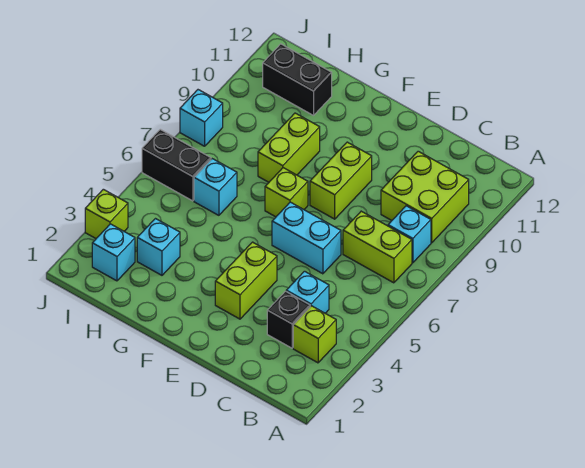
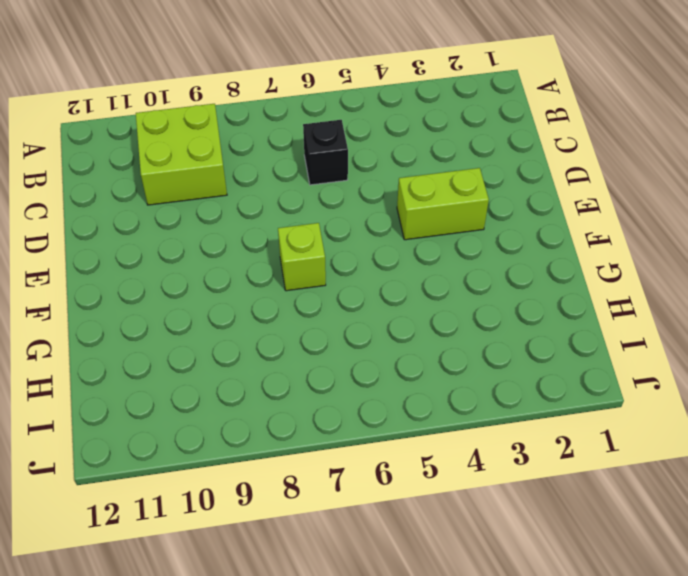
black brick C6 level 1 -> black brick C3 level 1
none -> lime brick B3 level 1
none -> lime brick B7:C7 level 1
none -> cyan brick B8 level 1

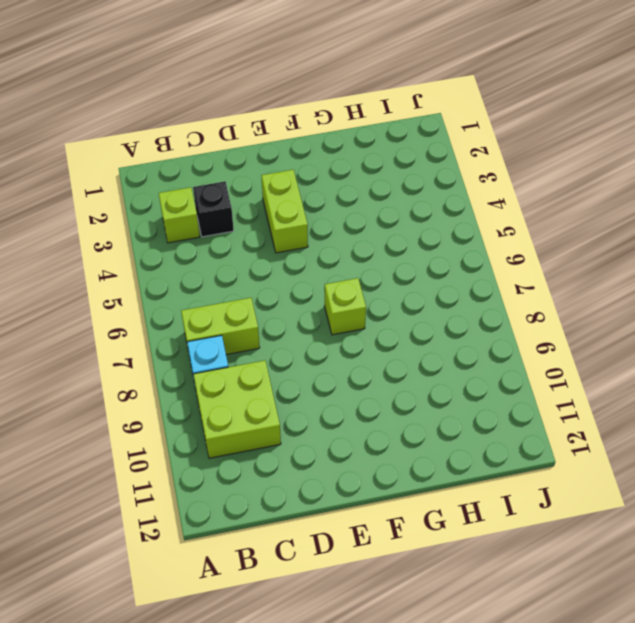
none -> cyan brick C4 level 1
none -> cyan brick D6:E6 level 1
none -> lime brick E8:E9 level 1

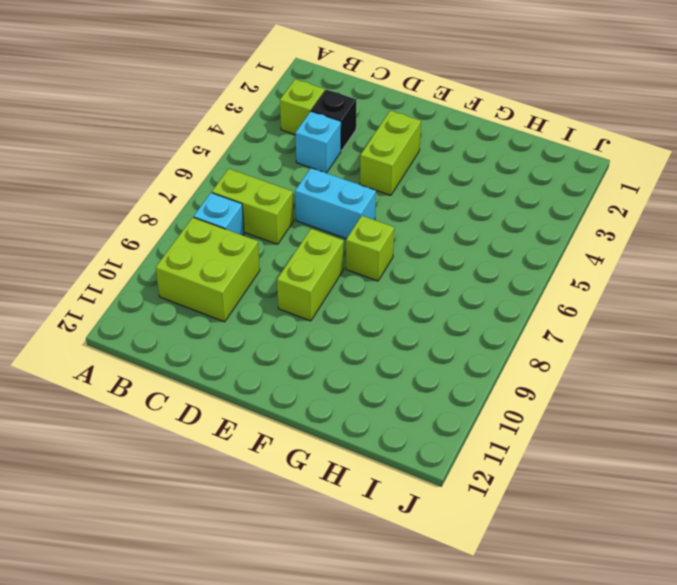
none -> lime brick G8:G9 level 1
none -> cyan brick H3 level 1
none -> cyan brick H6 level 1

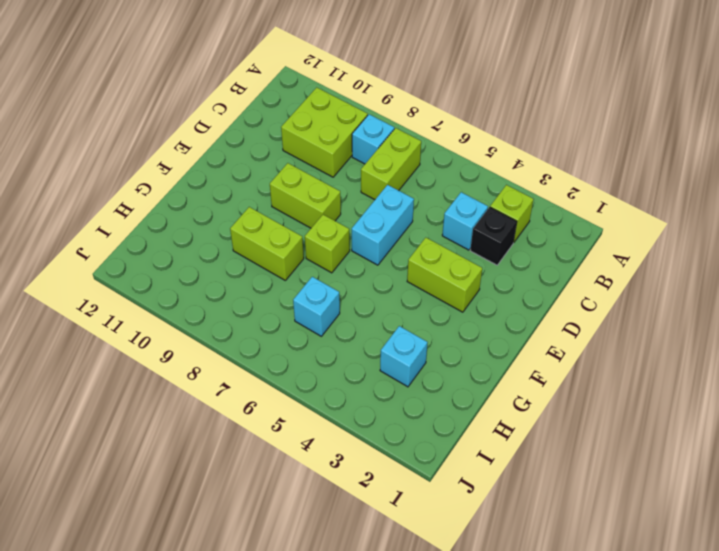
none -> black brick H11:I11 level 1
none -> cyan brick I2 level 1
none -> black brick I6:J6 level 1

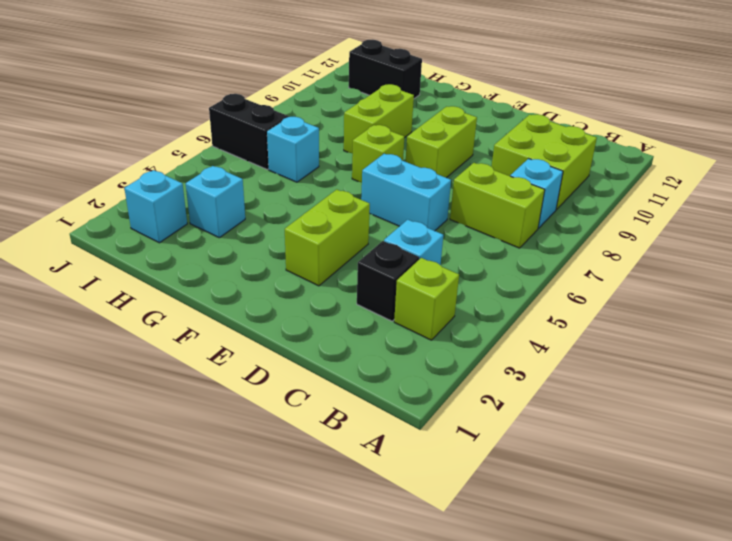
none -> lime brick J3 level 1
none -> cyan brick J8 level 1

